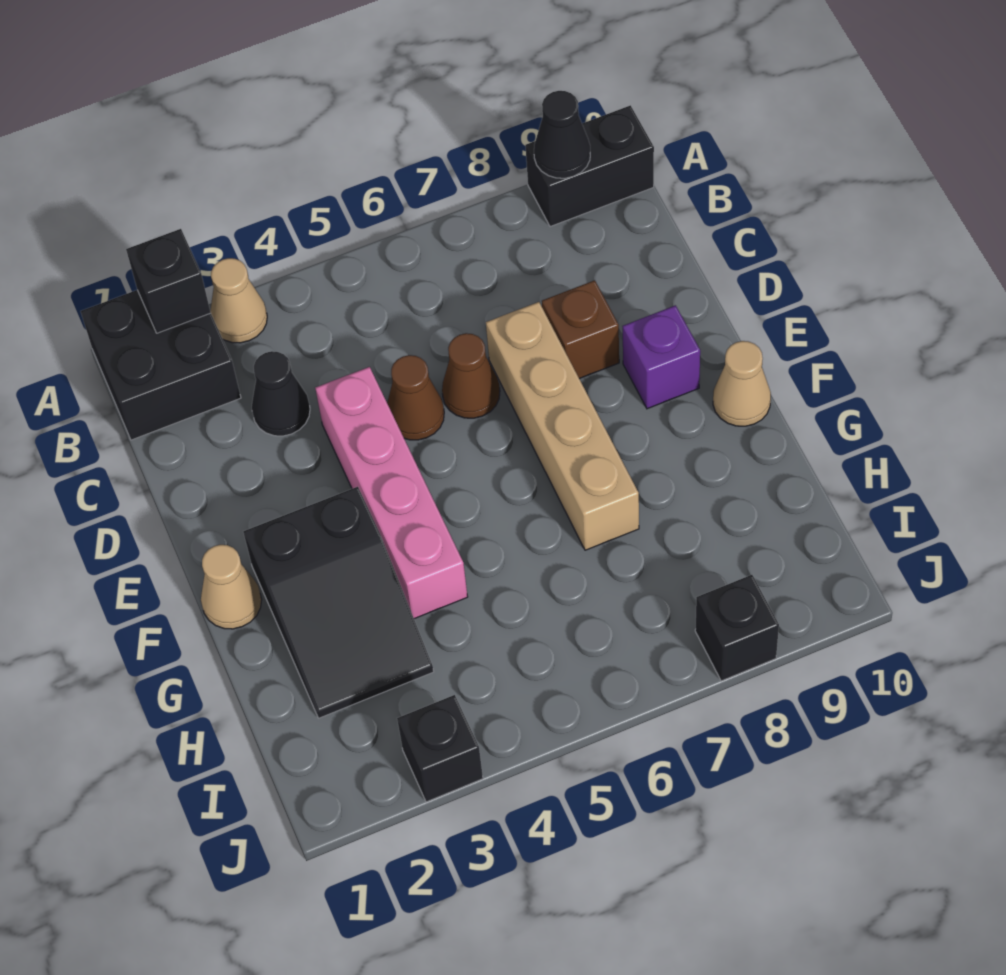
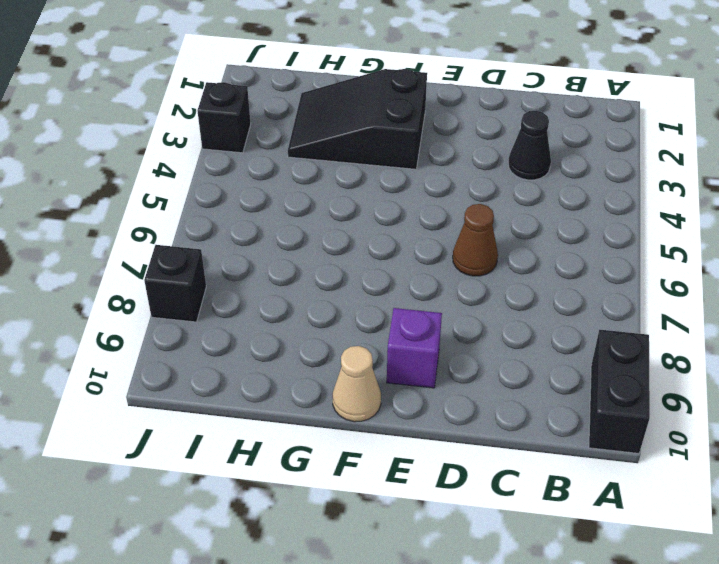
none -> black brick A1:B2 level 1
none -> tan cone A3 level 1
none -> pink brick D4:G4 level 1

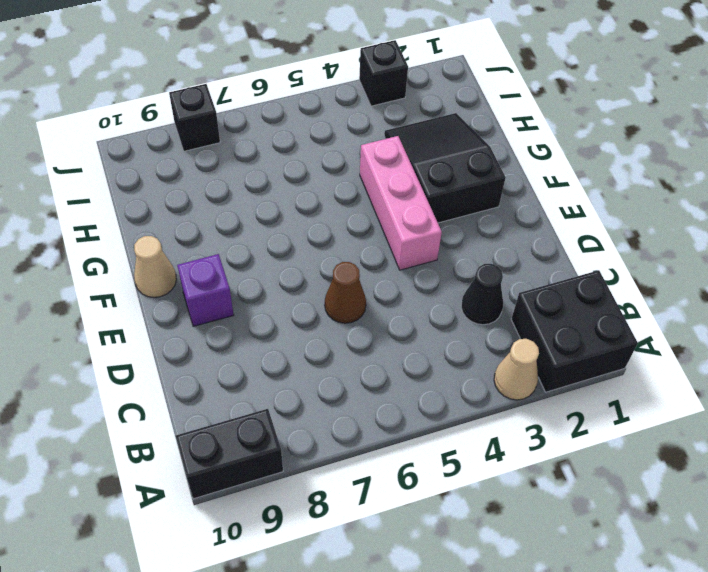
pink brick E4:G4 level 1 -> pink brick D4:G4 level 1
none -> brown cone D5 level 1
none -> tan brick D7:G7 level 1
none -> brown brick D8 level 1

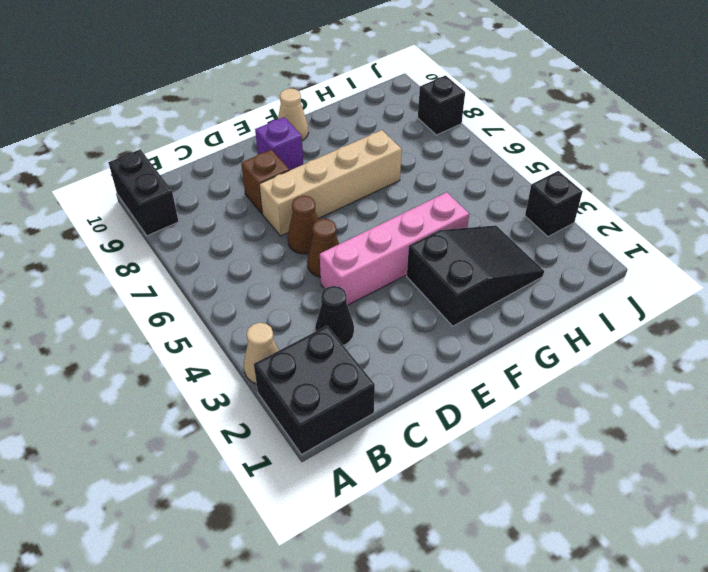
none -> tan cone F1 level 1
none -> black brick A2 level 2
none -> black cone A9 level 2

